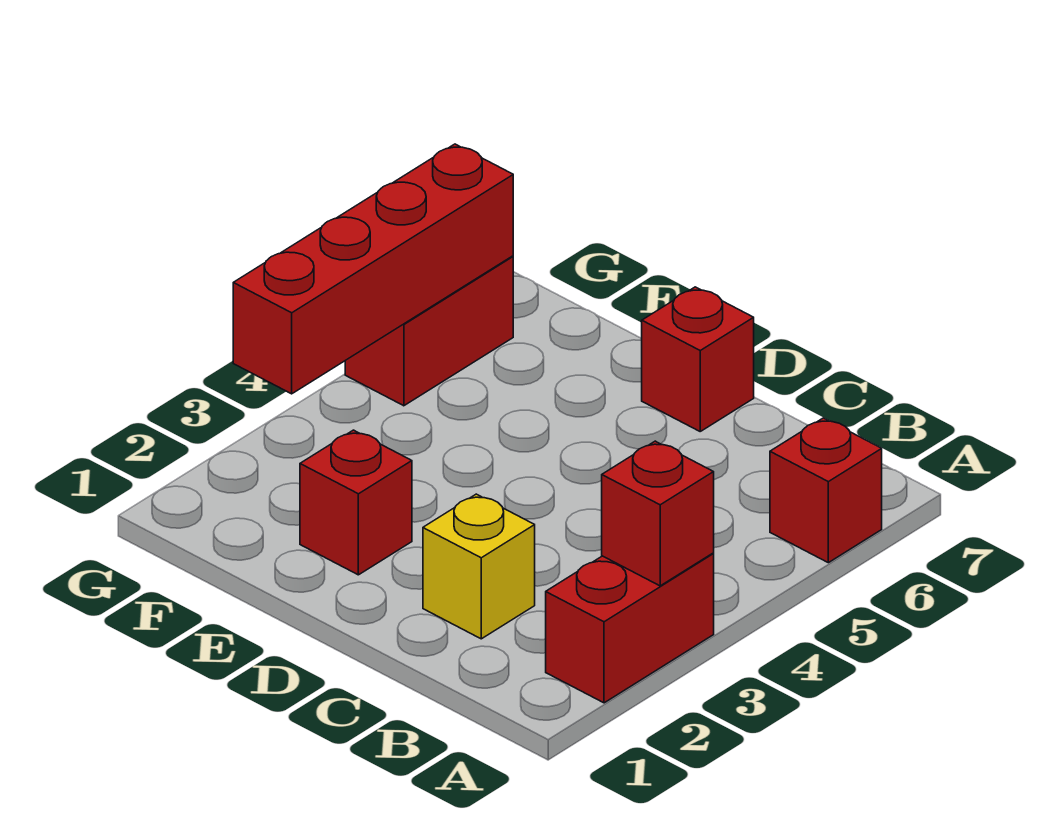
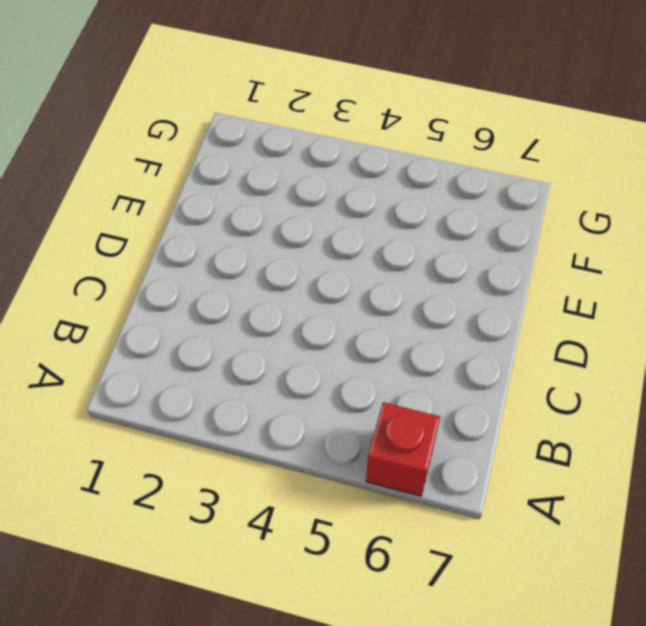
none -> red brick A2:A3 level 1
none -> yellow brick C2 level 1

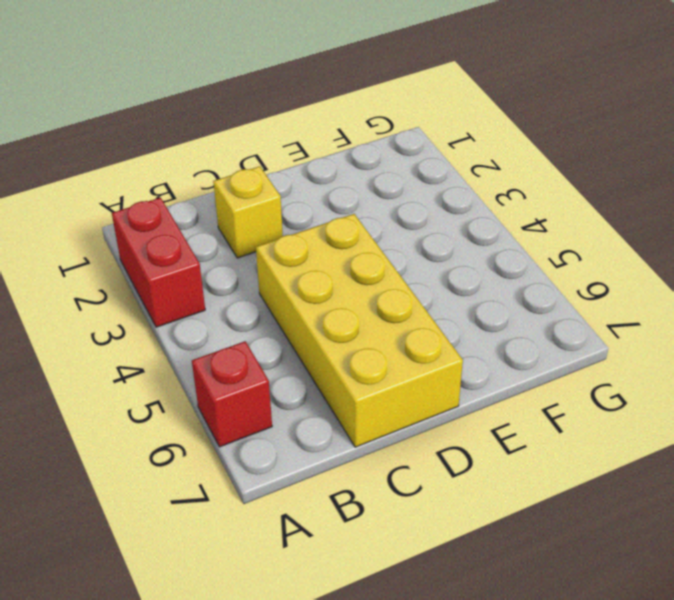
yellow brick C4:D7 level 1 -> red brick D7 level 1
none -> red brick E2 level 1
none -> red brick G5:G6 level 1

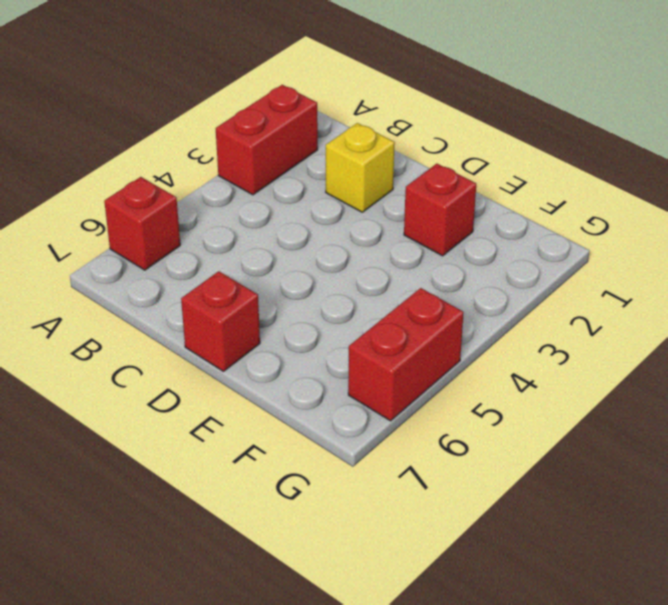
none -> red brick A3 level 2
none -> red brick G3:G6 level 2

